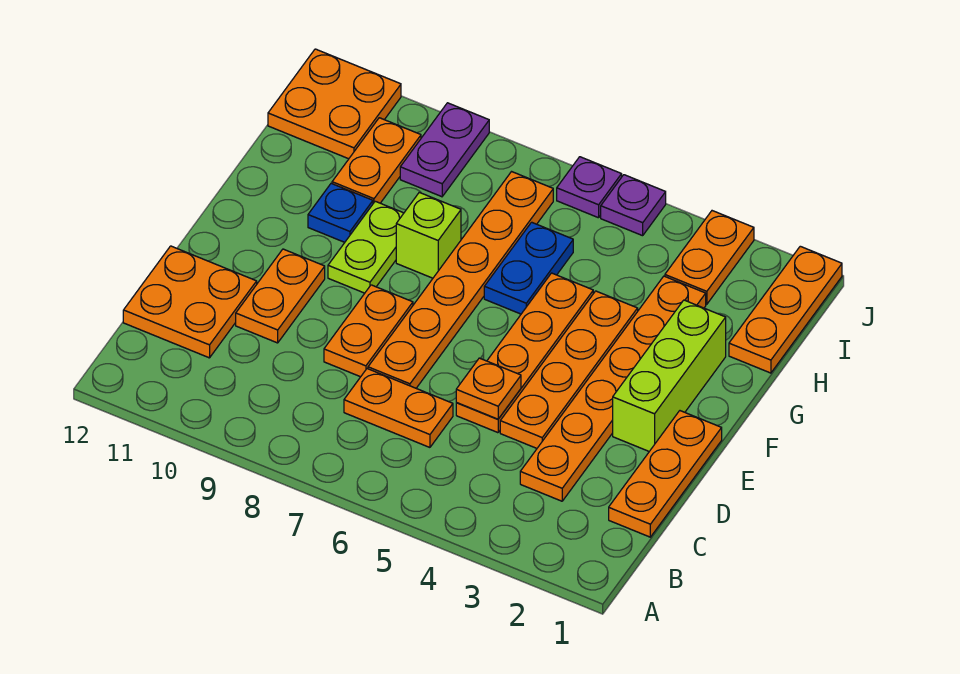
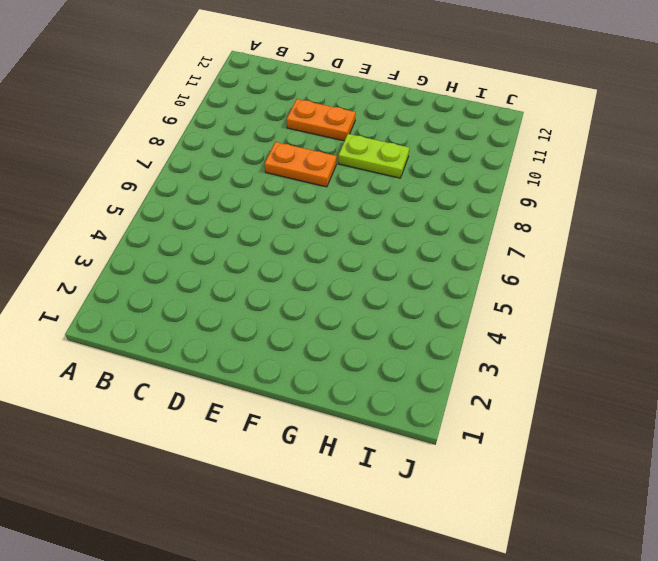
none -> orange plate C1:E1 level 1
none -> orange plate C3:H3 level 1
none -> orange plate C6:C7 level 1

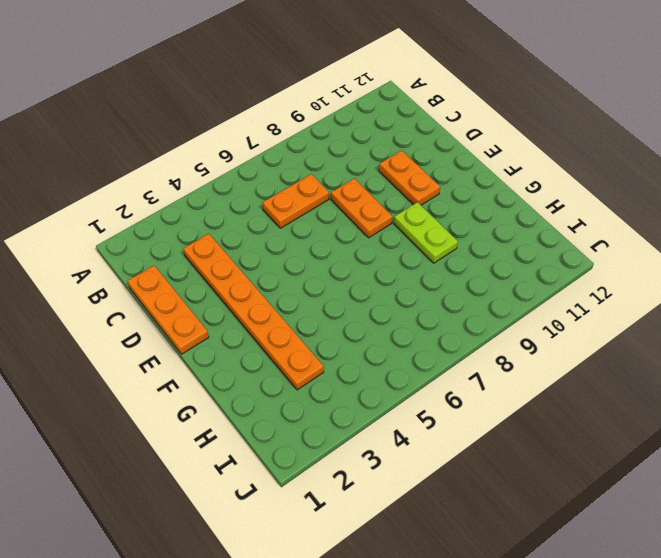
none -> orange plate C11:D12 level 1
none -> orange plate D4:G4 level 1
none -> orange plate D5:G5 level 1

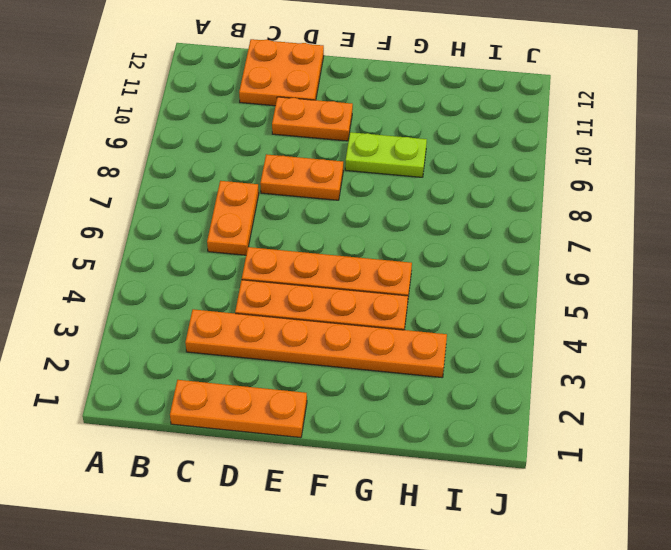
none -> orange plate D7:I7 level 1
none -> lime brick E2:G2 level 1
none -> blue plate G6:H6 level 1

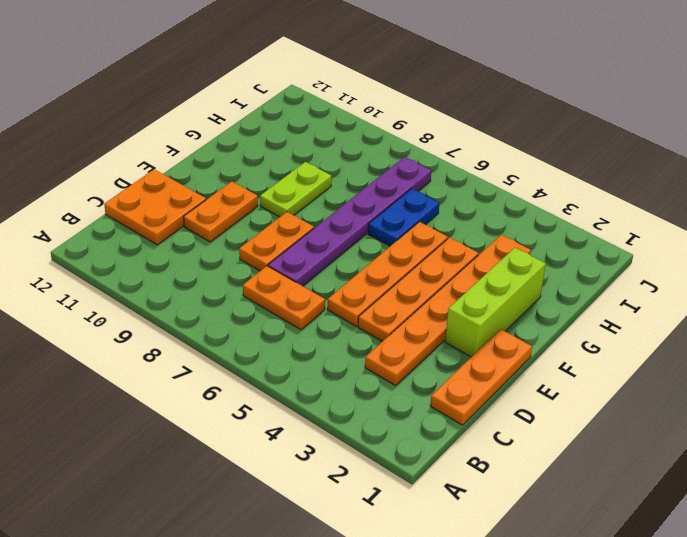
purple plate D7:I7 level 1 -> orange plate D7:I7 level 1
none -> lime brick G8 level 1
none -> blue plate G10 level 1
none -> orange plate H1:J1 level 1

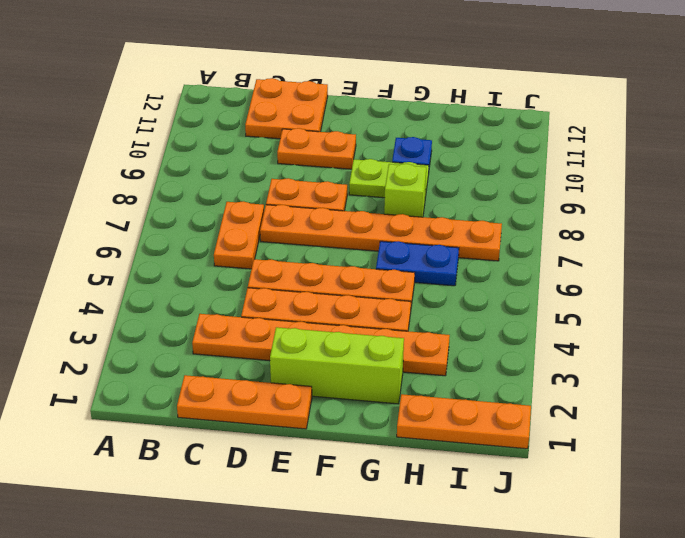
none -> orange plate H10:I10 level 1
none -> orange plate I3:J3 level 1
none -> purple plate I9:J9 level 1

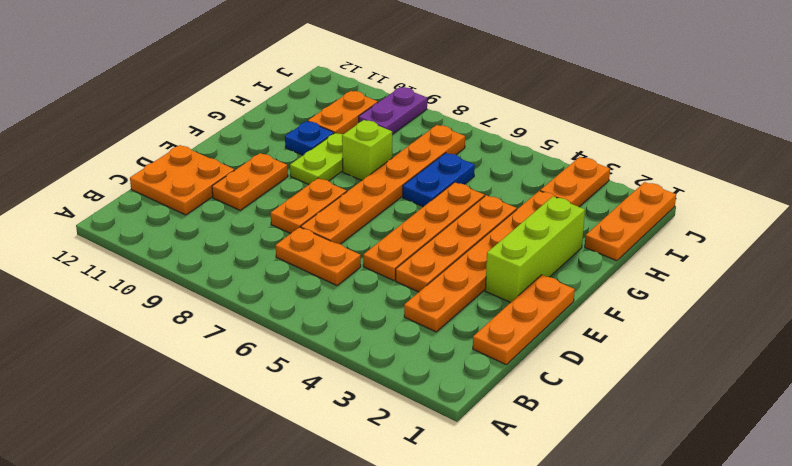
none -> orange plate I11:J12 level 1
none -> purple plate J5 level 1
none -> purple plate J6 level 1

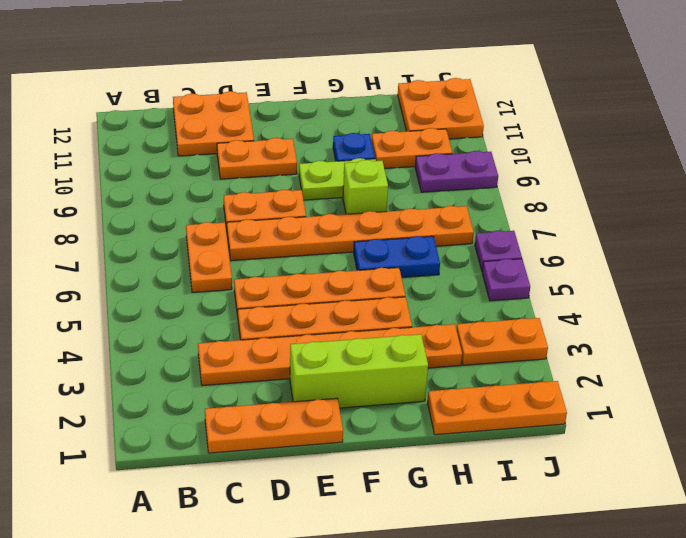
none -> orange plate D5 level 2

